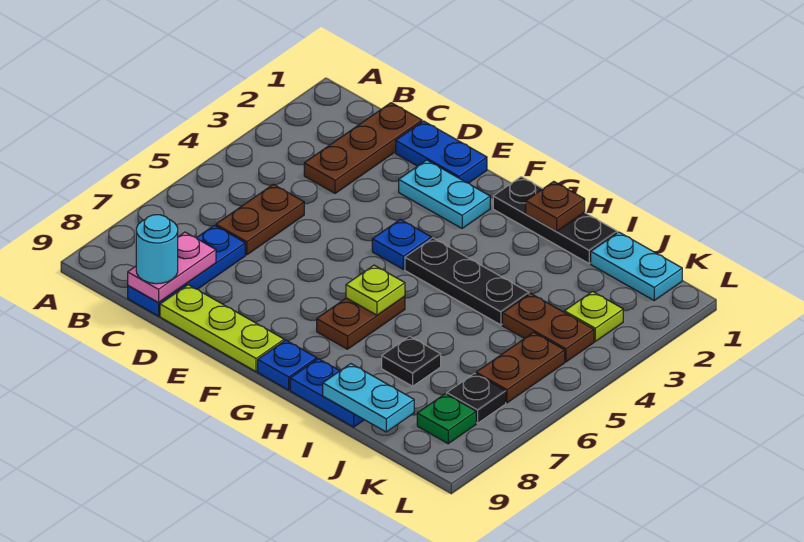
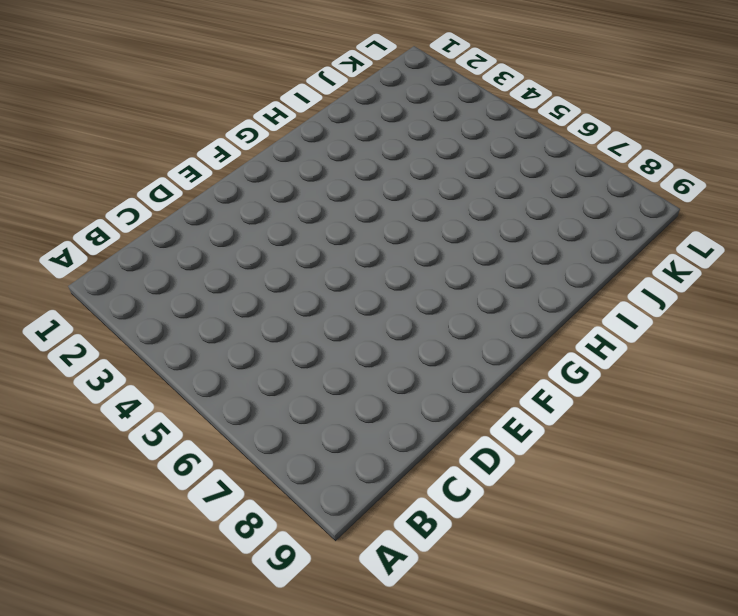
none -> brown plate C1:C3 level 1
none -> brown plate C5:C6 level 1
none -> blue plate C7:C9 level 1

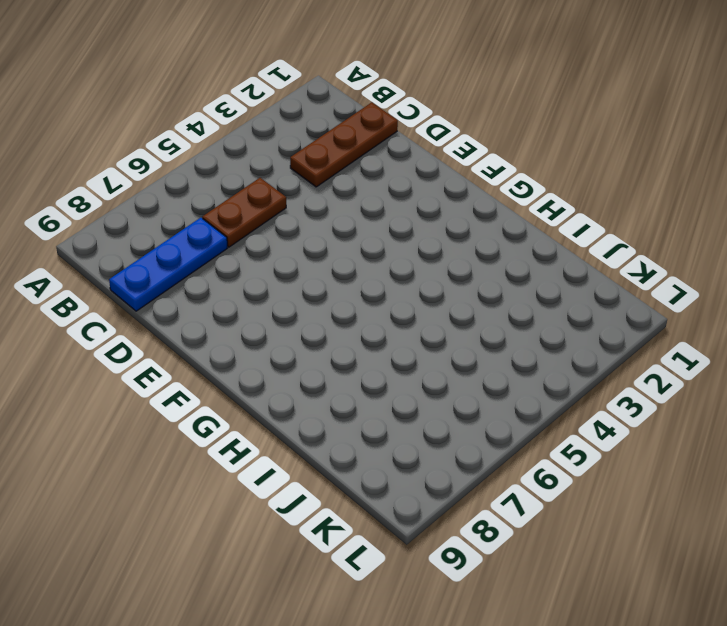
none -> blue plate D1:E1 level 1
none -> lime plate D9:F9 level 1
none -> cyan plate E2:F2 level 1

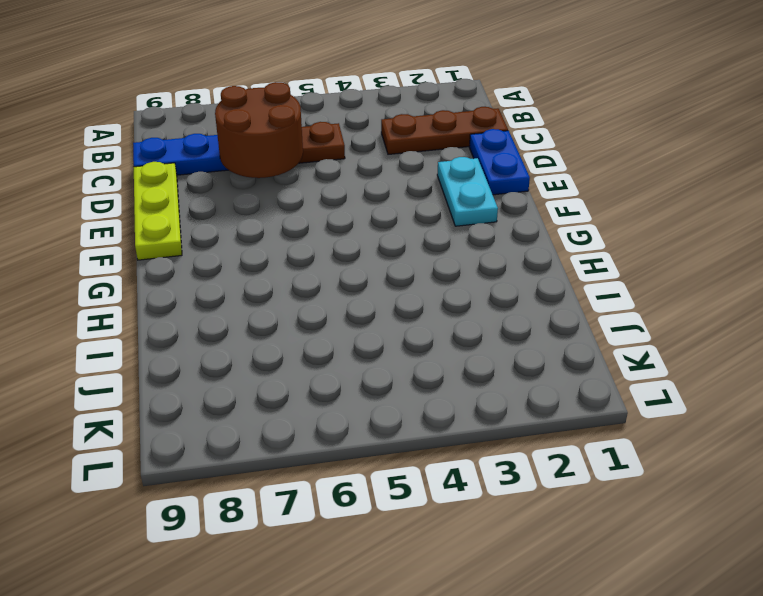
brown round brick C6:D7 level 2 -> none
none -> blue plate F4 level 1
none -> black plate G1:I1 level 1
none -> black plate G4:I4 level 1

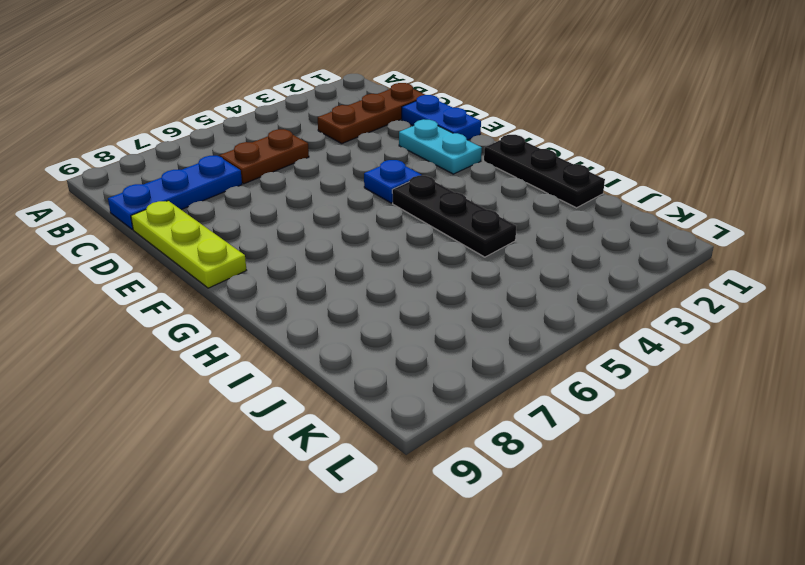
none -> brown plate G6:G7 level 1
none -> blue plate G9 level 1
none -> blue plate H9:I9 level 1

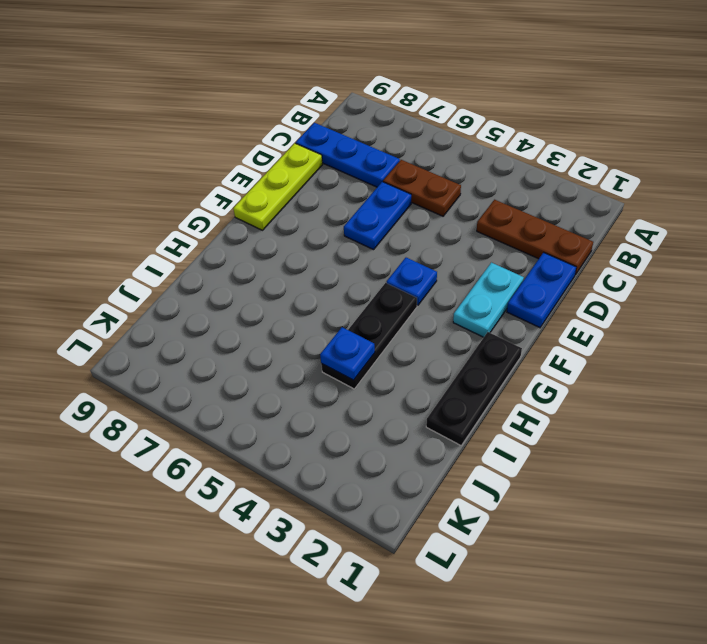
blue plate D6:E6 level 1 -> blue plate H9:I9 level 1
blue plate I4 level 2 -> blue plate G9 level 1
none -> brown plate G6:G7 level 1
none -> black plate I7 level 1
none -> cyan plate J1:K1 level 1

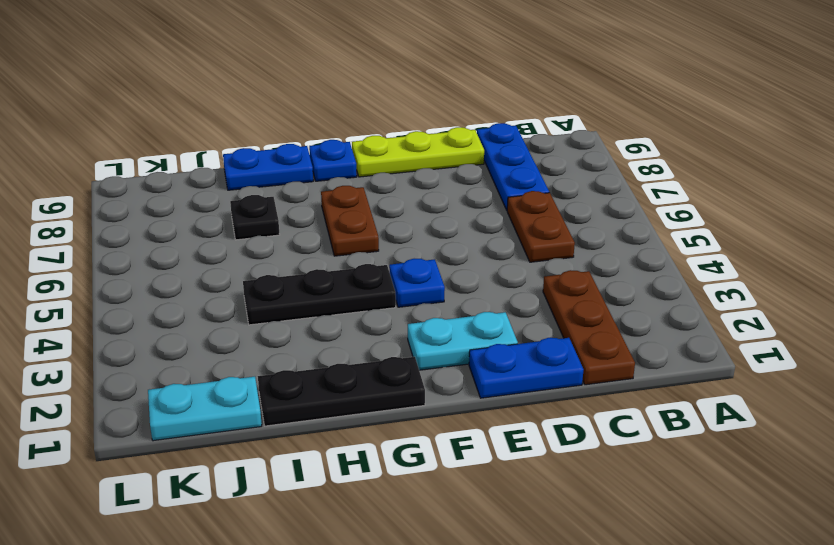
none -> brown plate J4:K4 level 1
none -> lime plate K3 level 1
none -> brown plate K5:K6 level 1

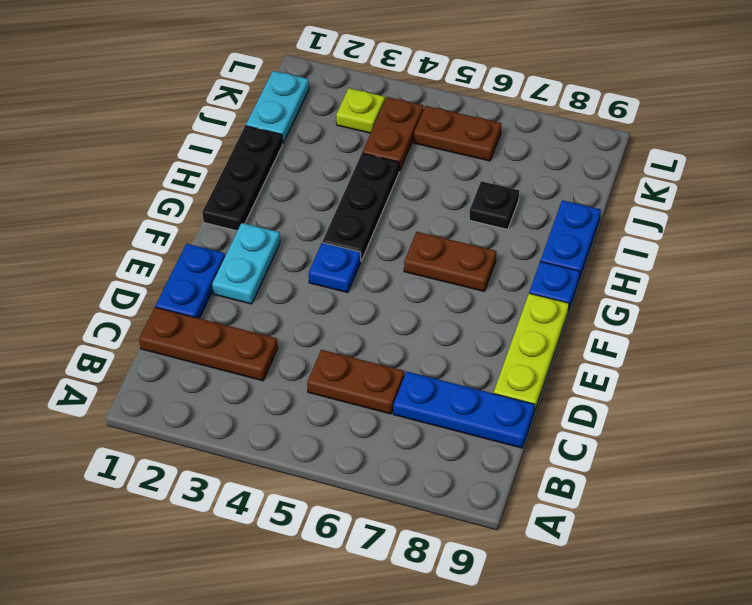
none -> black plate K7 level 1
none -> green plate K8 level 1
none -> pink plate C8:C9 level 2

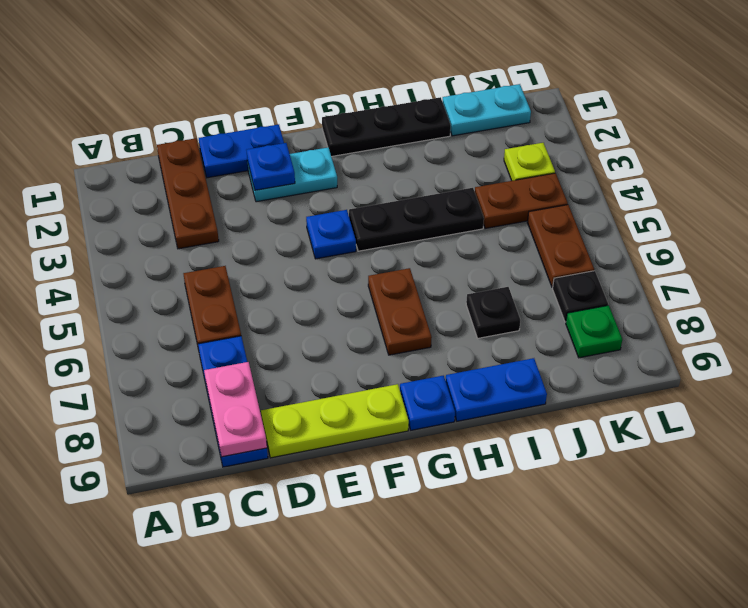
blue plate E2 level 2 -> none
none -> lime plate G6 level 2
none -> brown plate H1 level 2
none -> cyan plate I9:J9 level 2

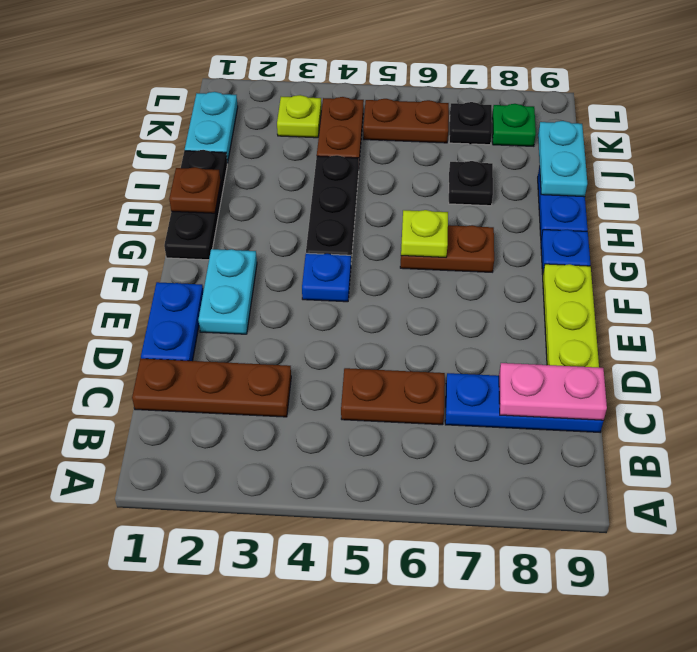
none -> cyan round brick C9 level 3

